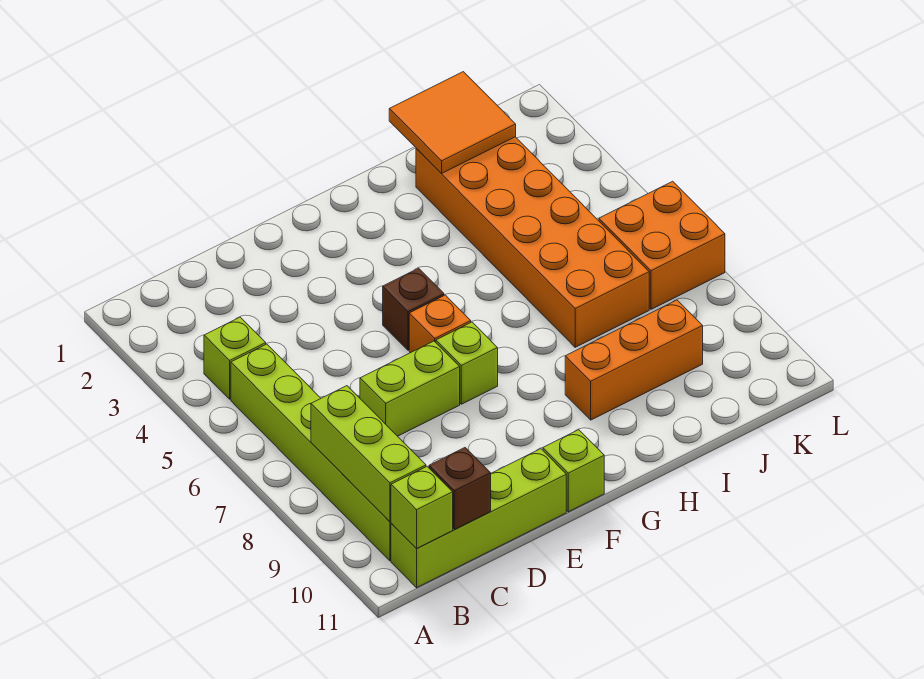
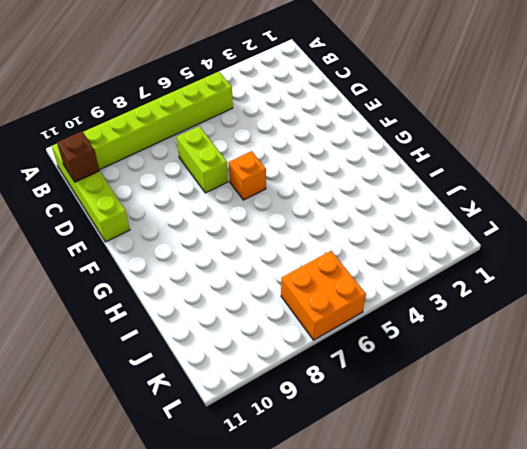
none -> lime brick B4 level 1
none -> brown brick F5 level 1
none -> lime brick F7 level 1

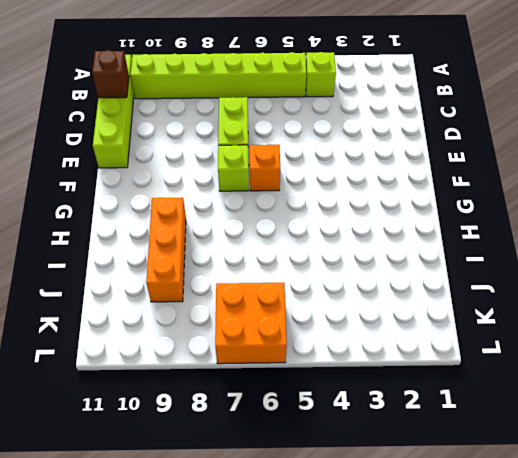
none -> brown brick F5 level 1
none -> lime brick F11 level 1
none -> orange brick I2:J7 level 1

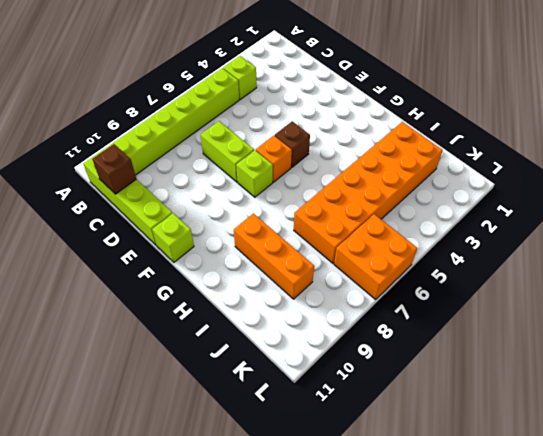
none -> lime brick B8:B10 level 2
none -> lime brick B11 level 2
none -> orange tile I1:J2 level 2

